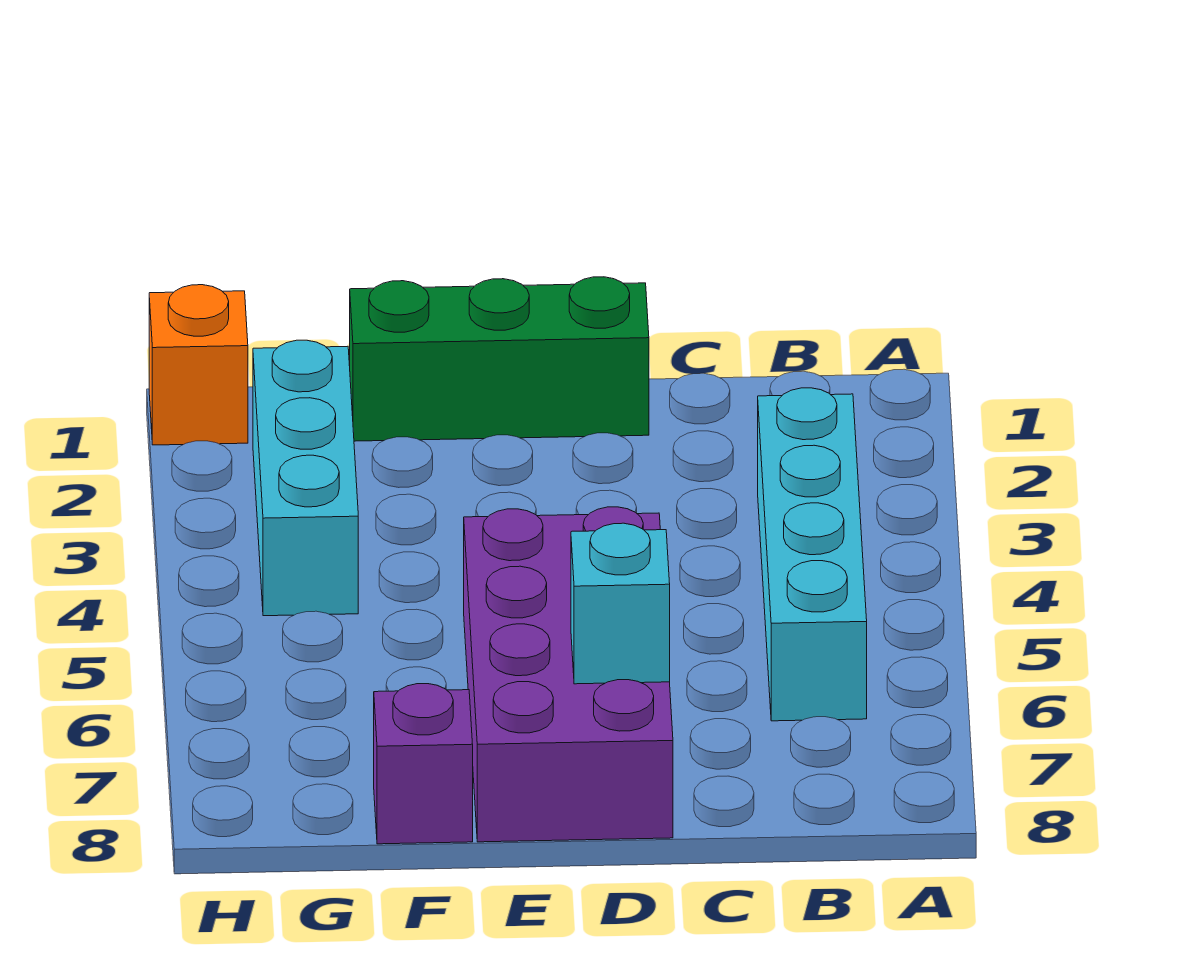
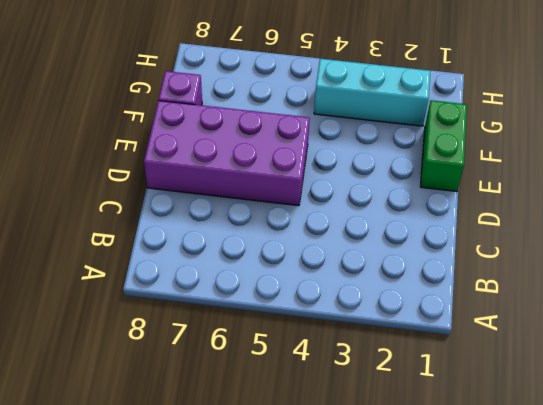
green brick E1:F1 level 1 -> green brick D1:F1 level 1
none -> cyan brick B3:B6 level 1
none -> orange brick H1 level 1

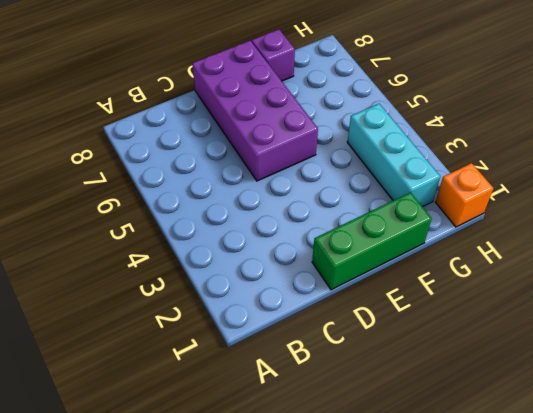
none -> cyan brick B3:B6 level 1
none -> cyan brick D7 level 2

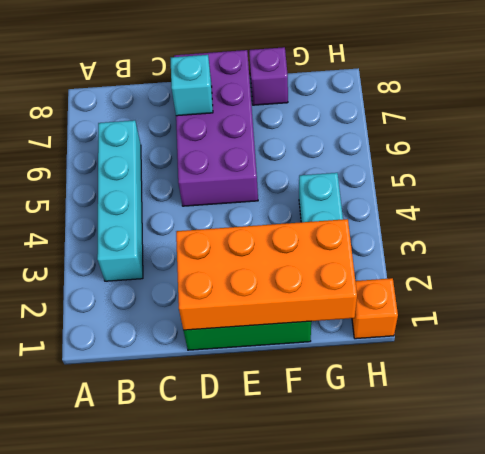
orange brick D1:G2 level 2 -> none

